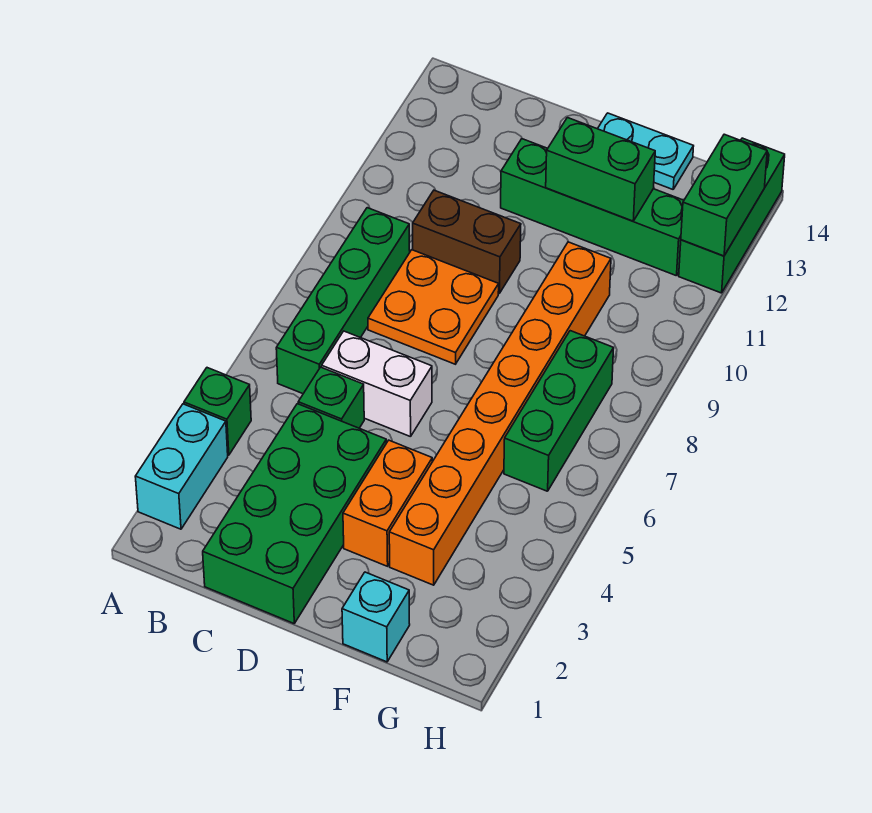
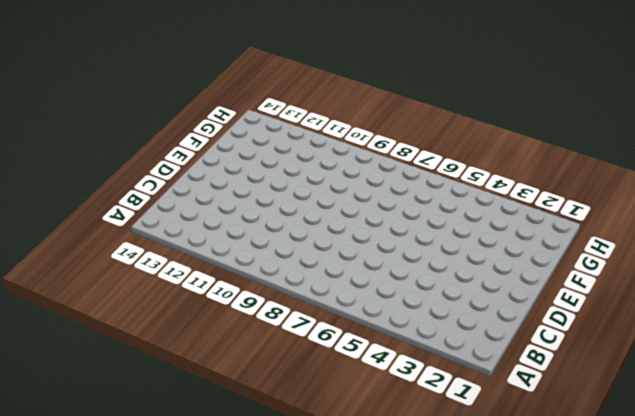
none -> cyan brick A2:A3 level 1
none -> green brick A4 level 1
none -> green brick B6:B9 level 1

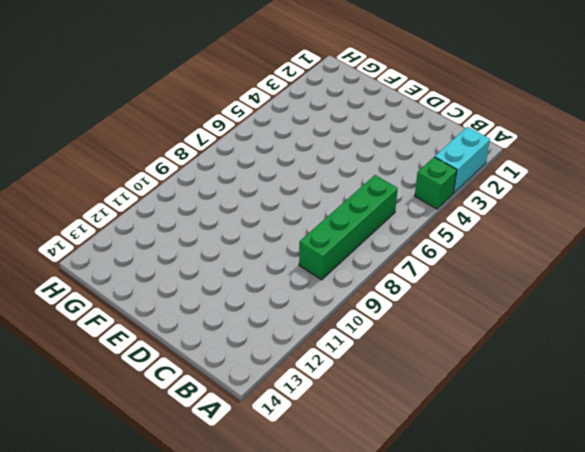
none -> green brick C1:D4 level 1
none -> green brick C5 level 1
none -> white brick C6:D6 level 1

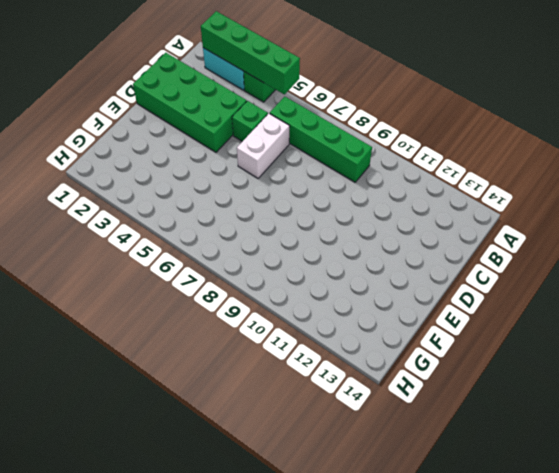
green brick A2:A5 level 2 -> green brick D12:G12 level 1
none -> orange plate C8:D9 level 1
none -> brown brick C10:D10 level 1
none -> orange brick E3:E4 level 1

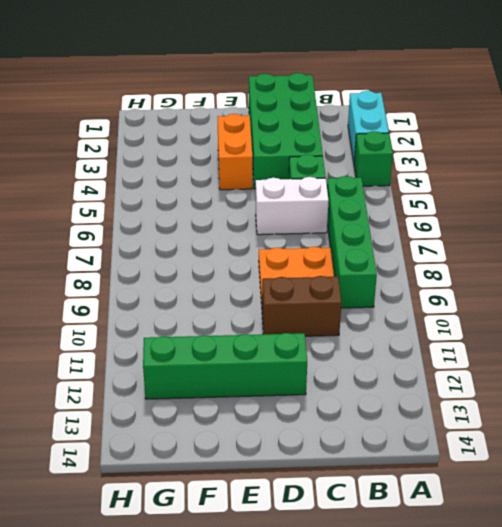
none -> cyan plate E14:F14 level 1
none -> cyan brick F1 level 1
none -> orange brick F3:F10 level 1

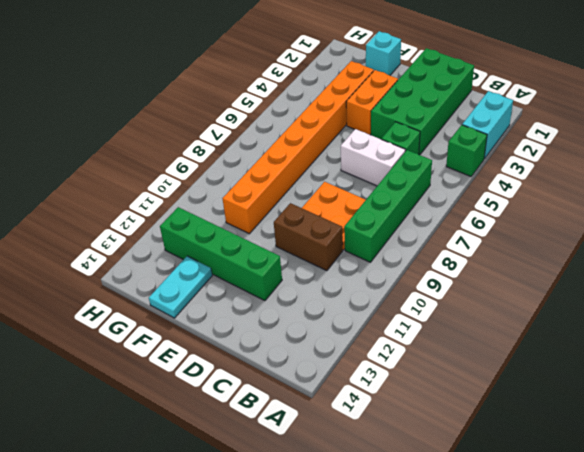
cyan plate F13:F14 level 1 -> cyan plate E14:F14 level 1
none -> green brick G6:G8 level 1
none -> green brick H12:H14 level 1
none -> green brick E12:F12 level 2

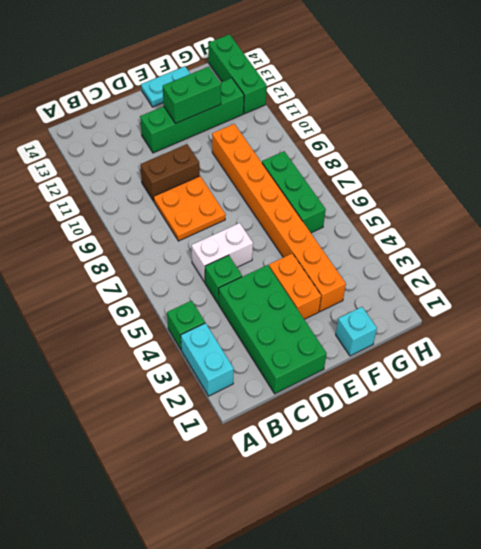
none -> green brick B6:B9 level 1
none -> green brick H12:H13 level 2

